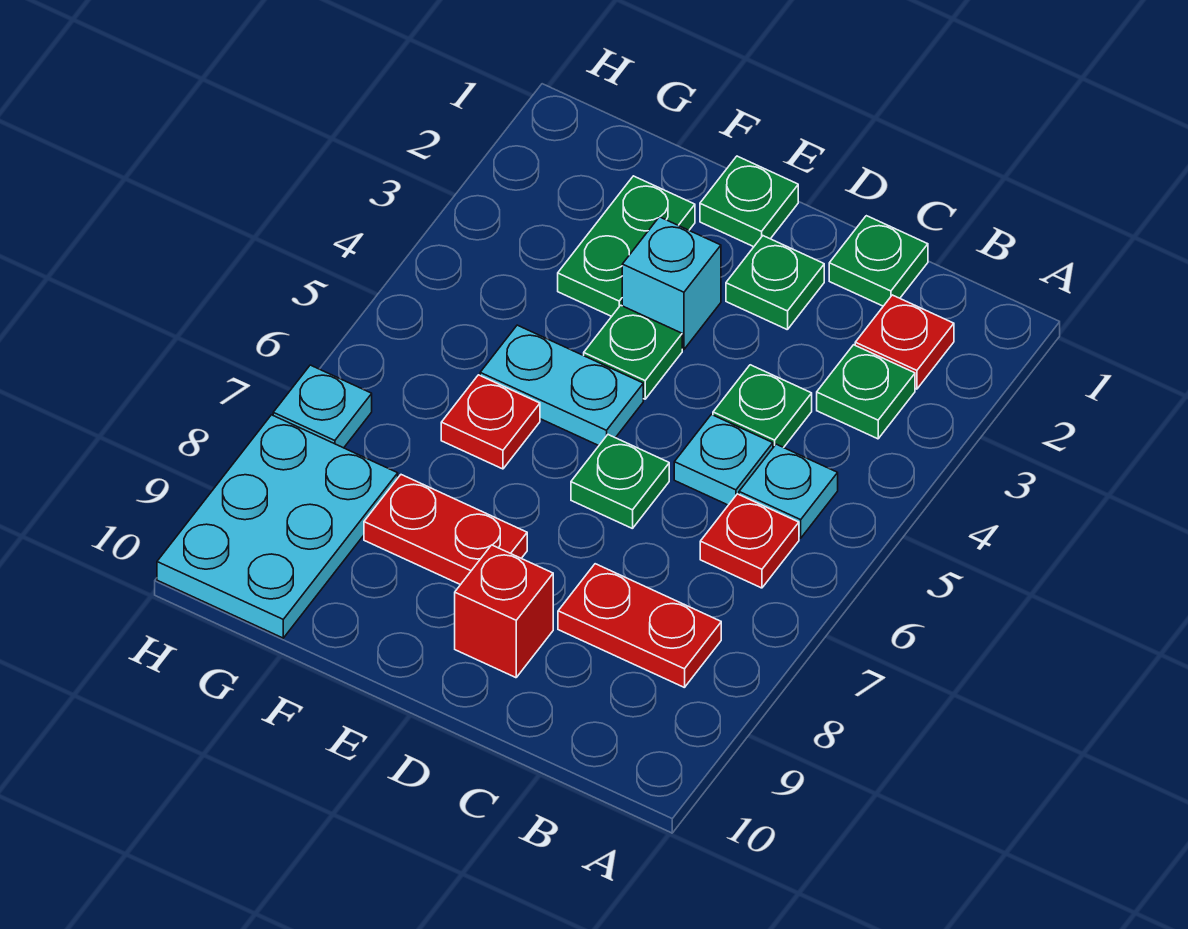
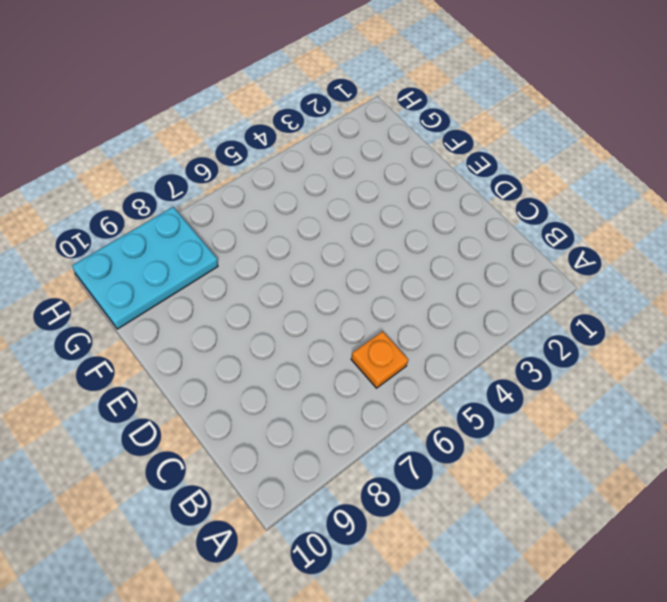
orange plate B6 level 1 -> red plate B6 level 1
none -> red plate B2 level 1
none -> green plate B3 level 1
none -> cyan plate B5 level 1

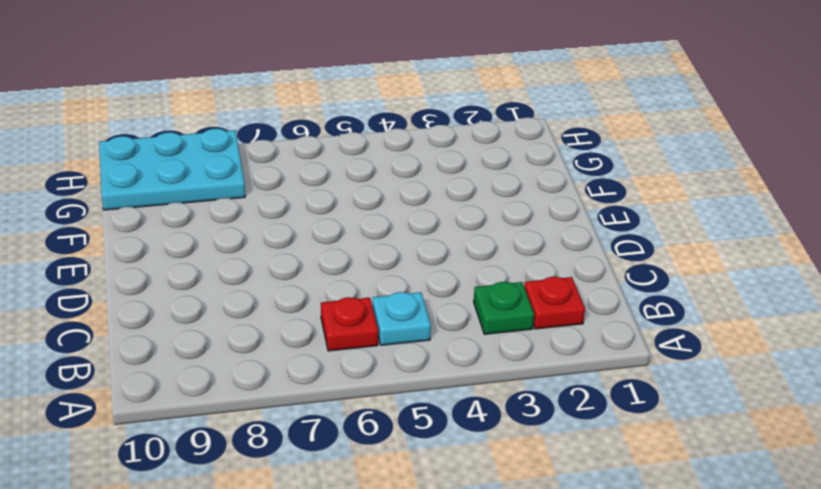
none -> red plate B8:C8 level 1
none -> green plate C1 level 1
none -> green plate C4 level 1

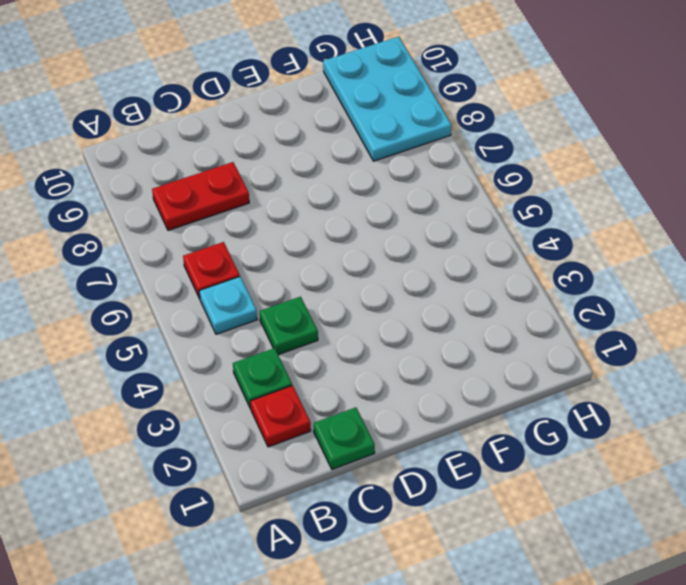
none -> cyan plate C5 level 1
none -> green plate D2 level 1
none -> green plate D6 level 1

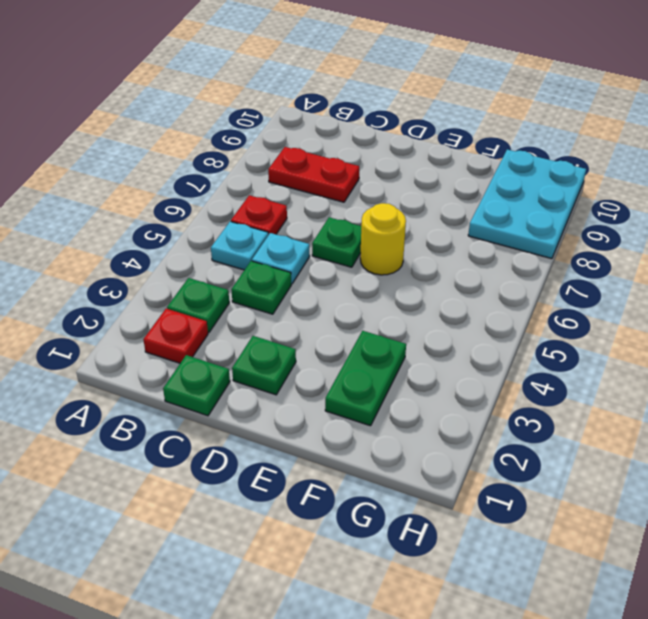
yellow round brick E6 level 1 -> none
none -> red brick D9 level 1
none -> green plate E1 level 1
none -> cyan brick E3 level 1

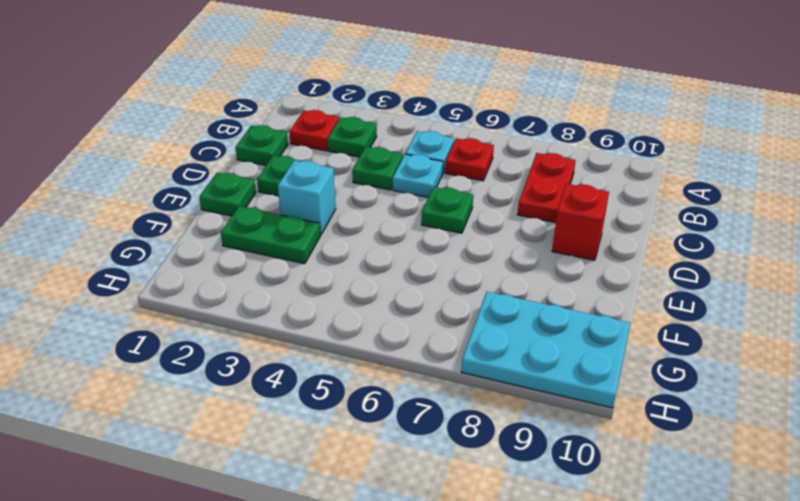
none -> green plate E4 level 1
none -> cyan plate E5:F5 level 1
none -> red plate E8:F8 level 1

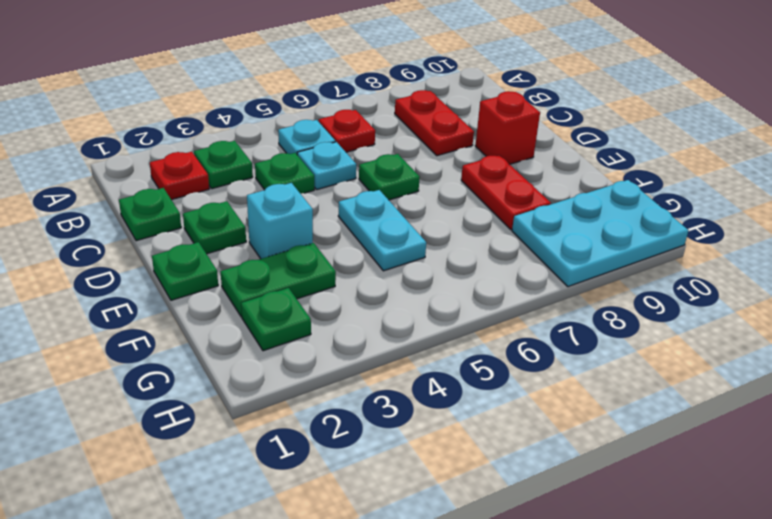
green plate G2 level 1 -> green plate E4 level 1
none -> red plate F6 level 1
none -> cyan plate H7 level 1

